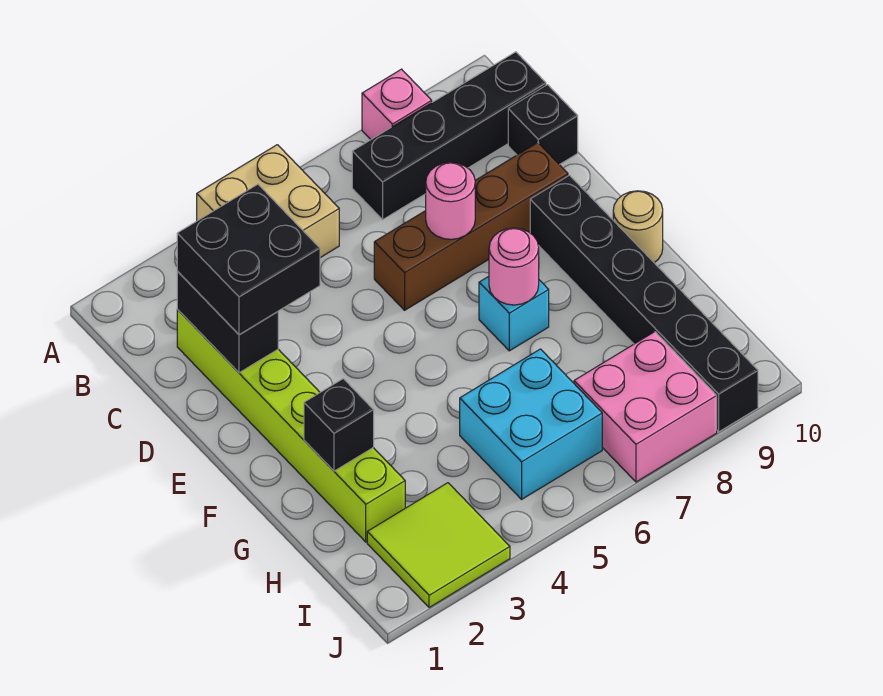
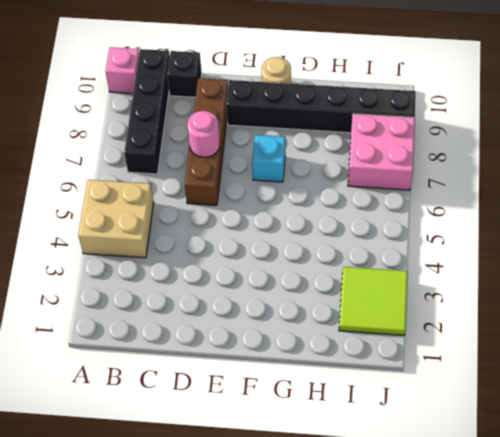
pink brick A10 level 1 -> pink brick A8 level 1
none -> lime brick C2:H2 level 1
none -> cyan brick H5:I6 level 1
none -> black brick C2:D2 level 2

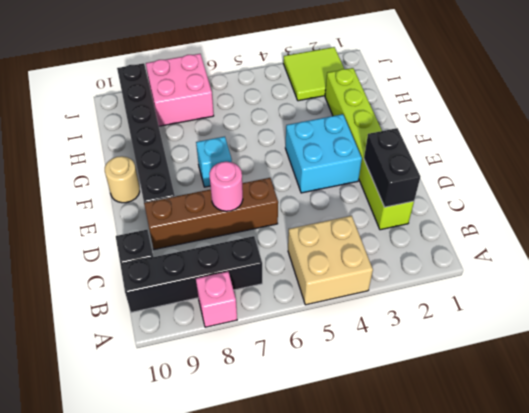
cyan brick E3:F4 level 1 -> cyan brick H5:I6 level 1
none -> pink round brick F7 level 2
none -> black brick G2 level 2
none -> black brick C2:D3 level 3

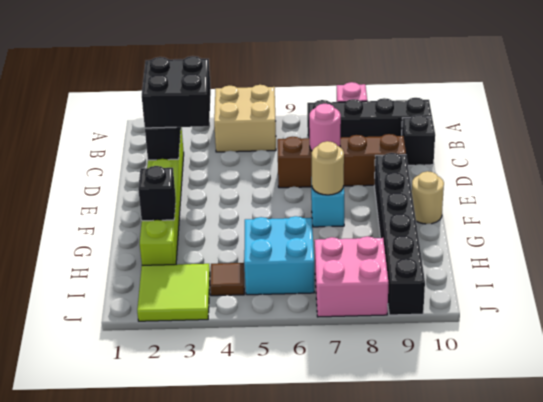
tan round brick F7 level 2 -> pink round brick F7 level 2
brown tile I4 level 1 -> none

